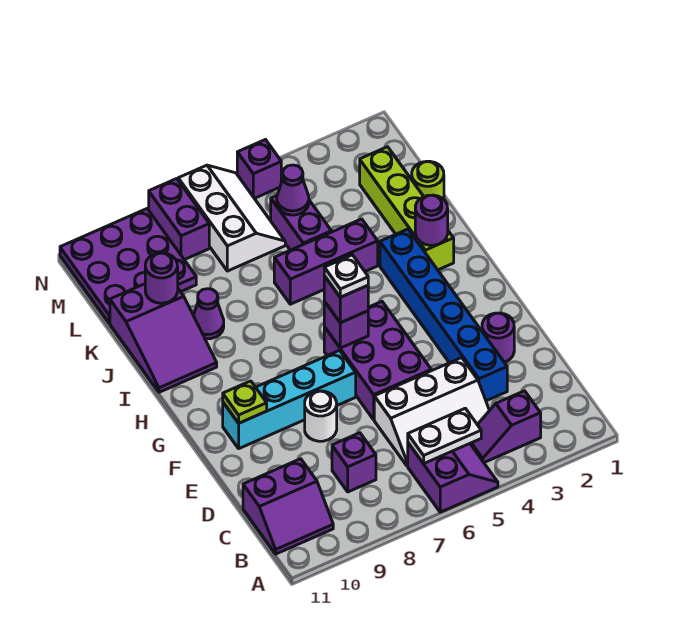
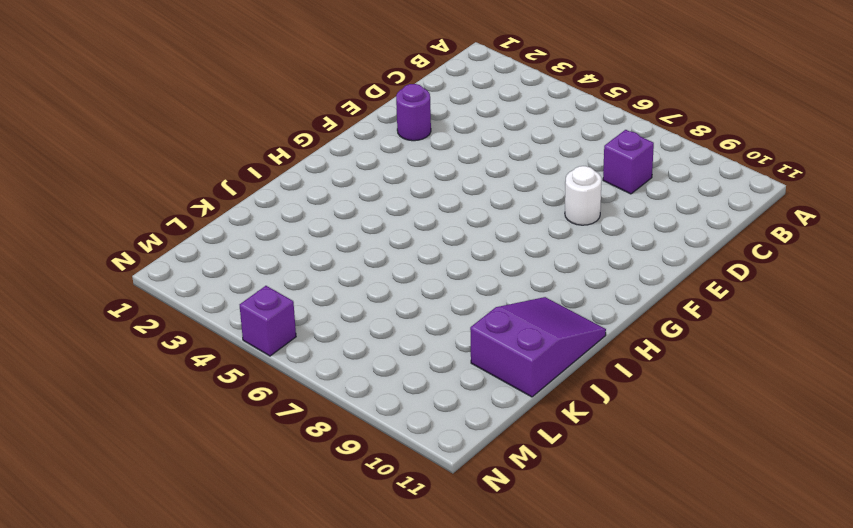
none -> purple slope A5:B6 level 1 top 6
none -> purple slope B3:B4 level 1 top 3
none -> purple slope B10:C11 level 1 top C

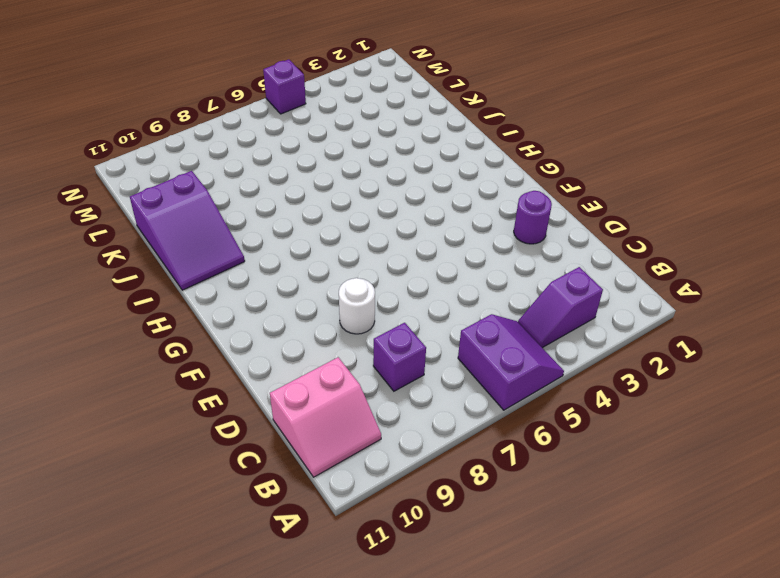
pink slope B10:C11 level 1 top C -> purple slope B10:C11 level 1 top C
none -> white slope C4:D6 level 1 top D
none -> blue brick D3:I3 level 1
none -> purple brick E5:G6 level 1

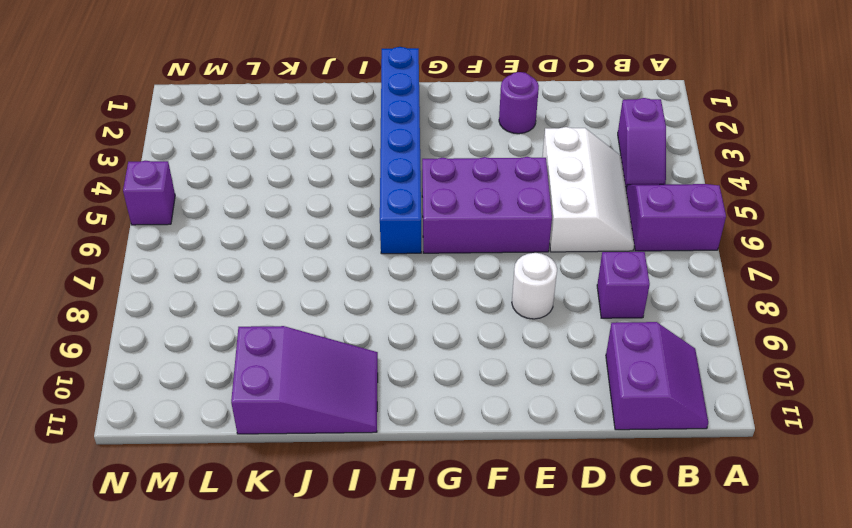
blue brick H1:H6 level 1 -> blue brick D3:I3 level 1
none -> cyan brick F7:F10 level 1
none -> lime brick I2:L2 level 1
none -> purple brick J4:J6 level 1

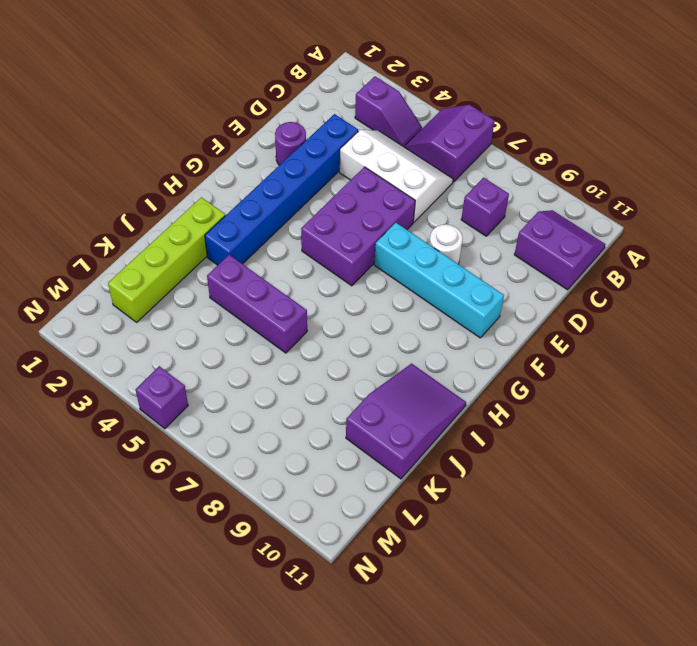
none -> purple cone J9 level 1
none -> lime round brick K1 level 1
none -> purple brick K5:L5 level 1

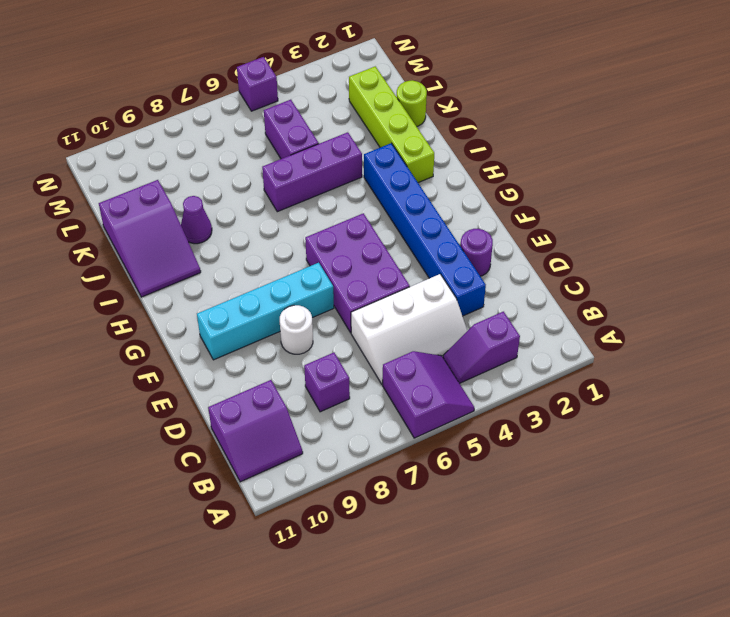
none -> white slope L6:N7 level 1 top 7
none -> purple plate L9:N11 level 1
none -> purple brick M8:N8 level 1

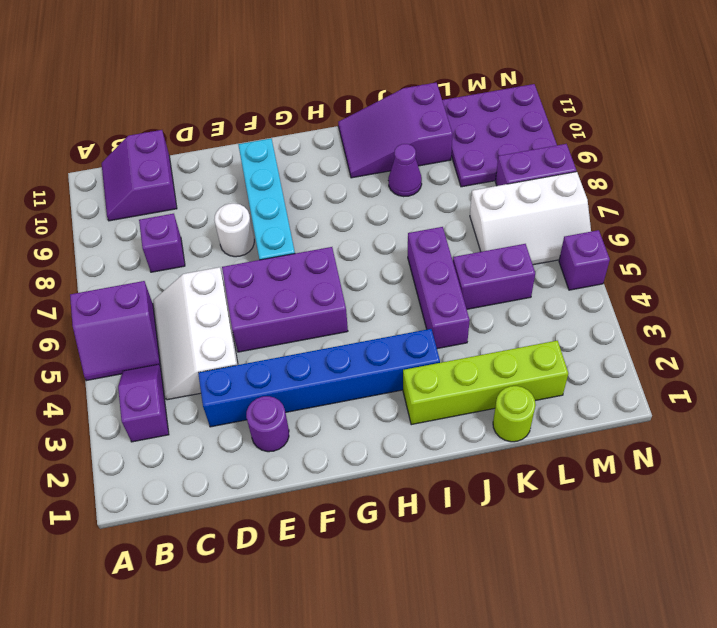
none -> white plate B5:B6 level 2
none -> lime plate F10 level 2
none -> purple brick G6 level 2

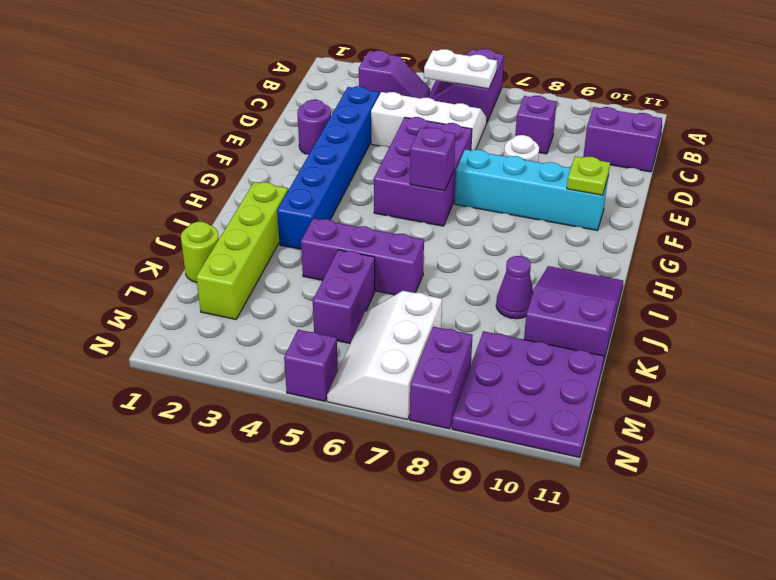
none -> purple round brick I2 level 2
none -> purple round brick K10 level 2
none -> purple cone L5 level 2

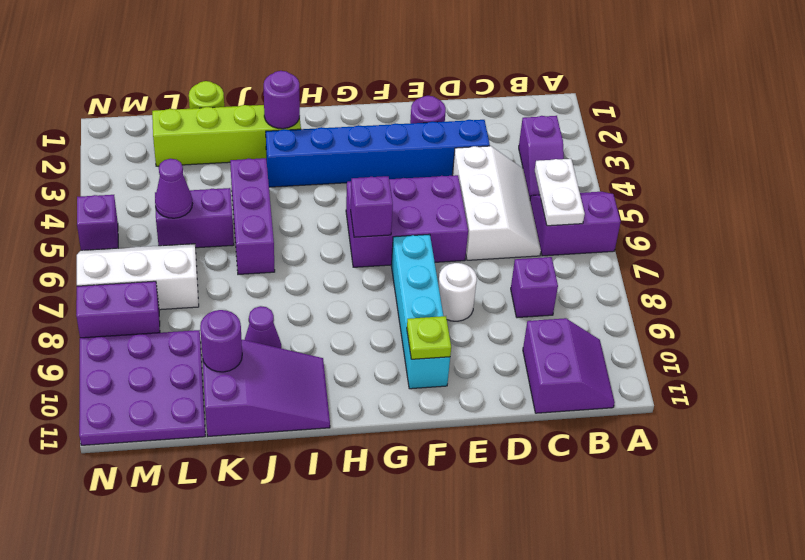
none -> purple brick G6 level 3
none -> white plate G6 level 4

